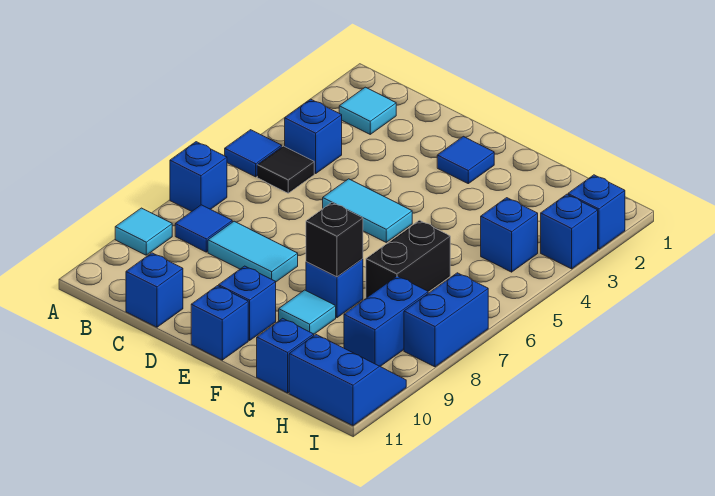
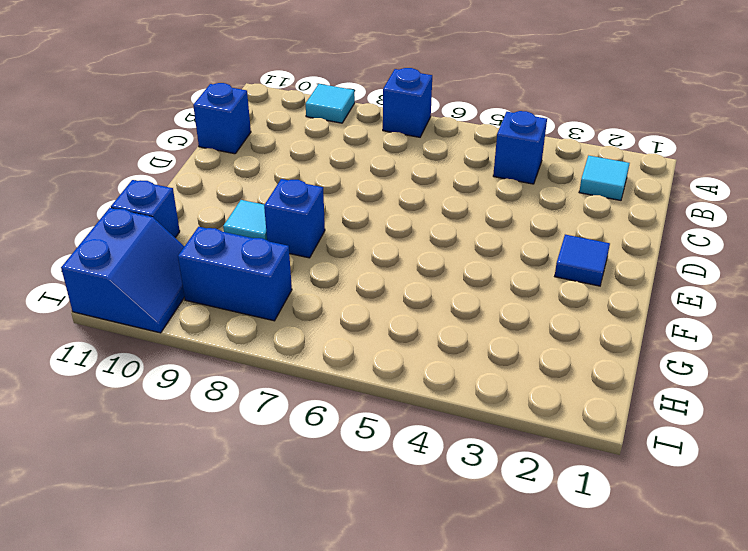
none -> blue tile A5 level 1
none -> black tile B5 level 1
none -> blue tile B8 level 1

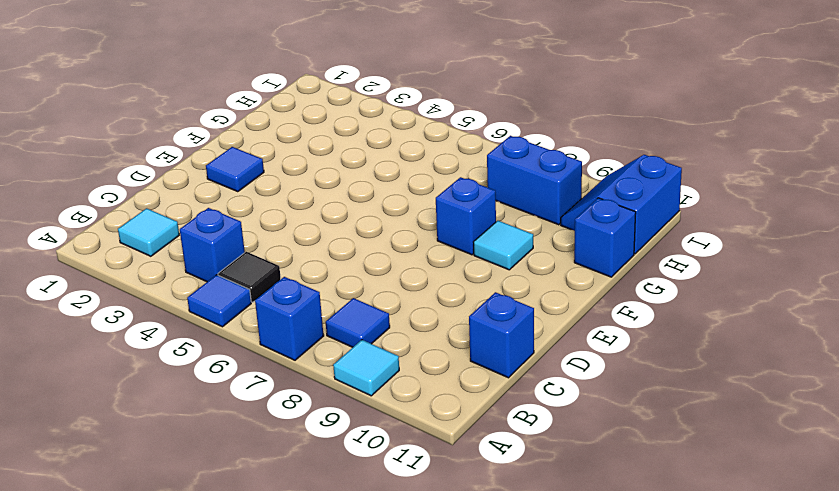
none -> cyan tile C8:D8 level 1
none -> cyan tile D5:E5 level 1
none -> blue brick E10 level 1

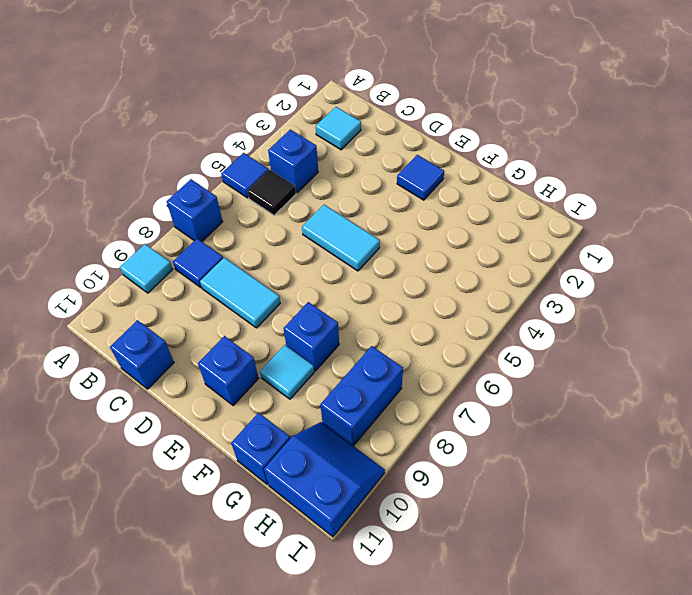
none -> blue brick E11 level 1
none -> black brick G6:G7 level 1
none -> blue brick H4 level 1

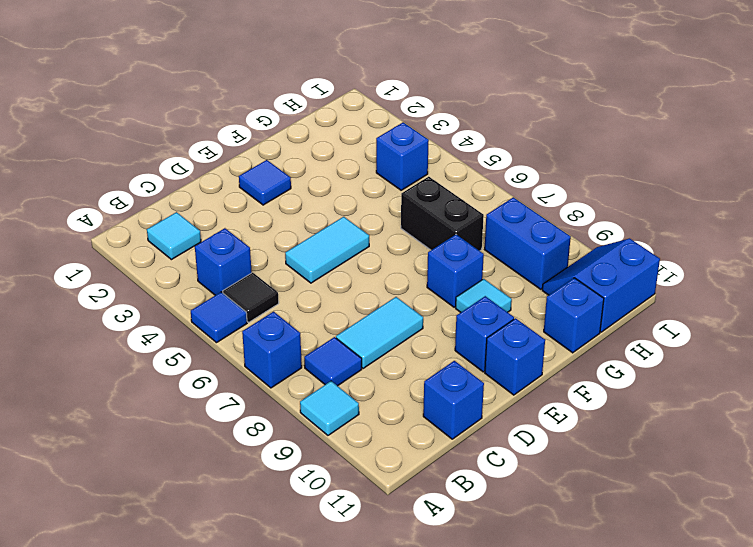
none -> blue brick I2 level 1
none -> blue brick I3 level 1
none -> blue brick I7:I8 level 1

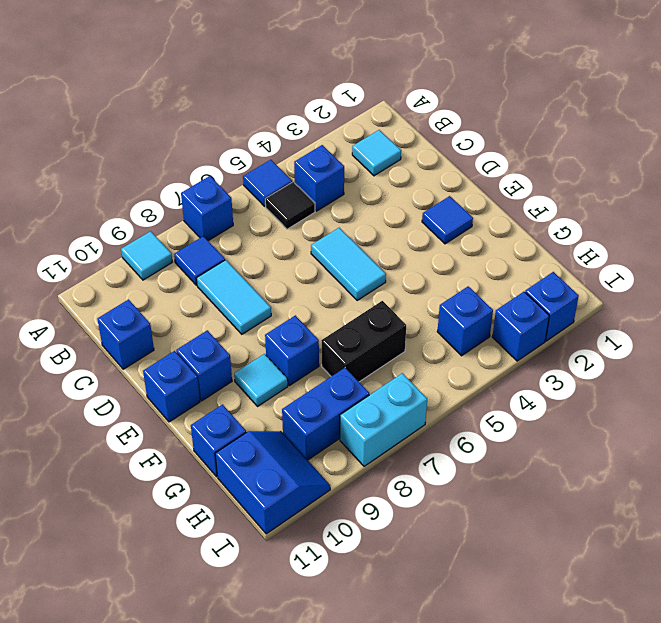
cyan brick I7:I8 level 1 -> blue brick I7:I8 level 1
none -> black brick F8 level 2

